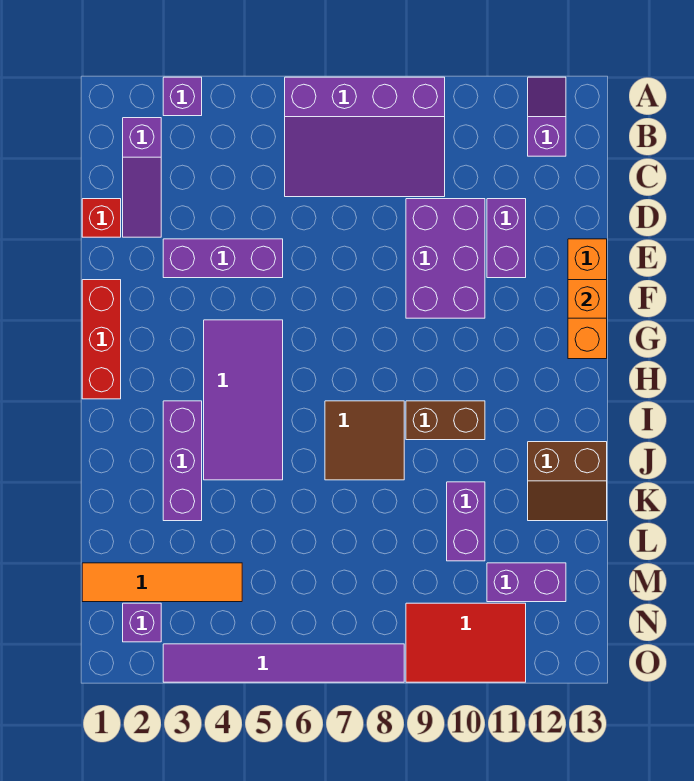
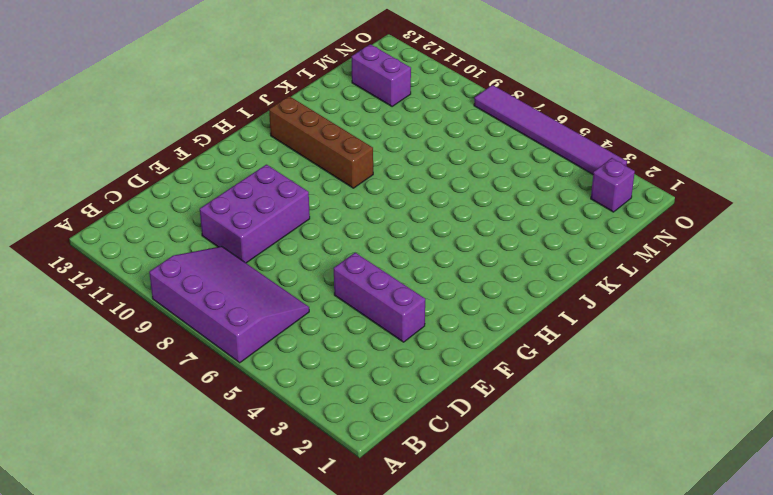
brown brick I9:I12 level 1 -> brown brick I9:I10 level 1
none -> purple brick A3 level 1
none -> purple slope A12:B12 level 1 top B
none -> purple slope B2:D2 level 1 top B

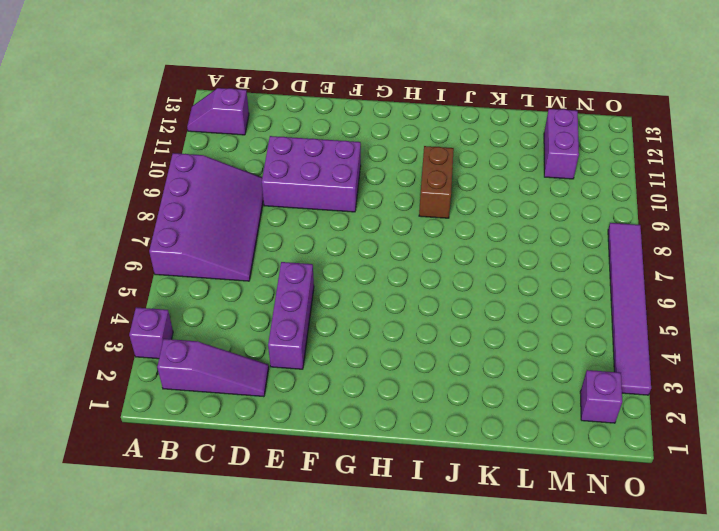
none -> red brick D1 level 1
none -> purple brick D11:E11 level 1
none -> orange brick E13:G13 level 1

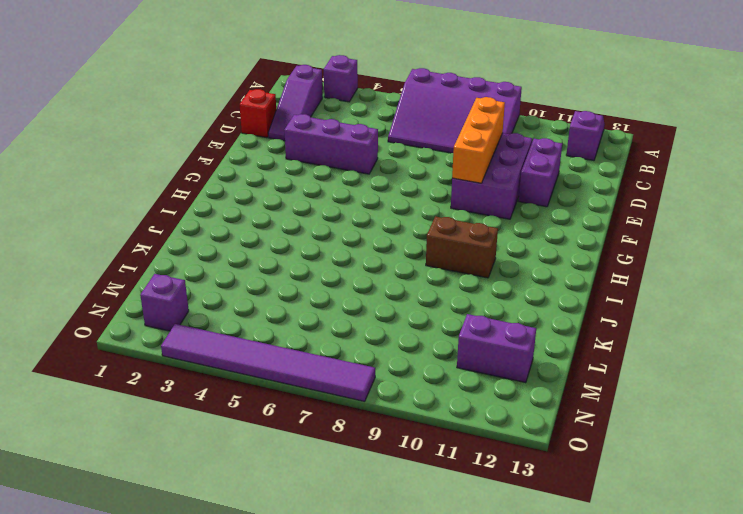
orange brick D9:F9 level 2 -> orange brick E13:G13 level 1
none -> red brick F1:H1 level 1
none -> purple tile G4:J5 level 1
none -> purple brick I3:K3 level 1

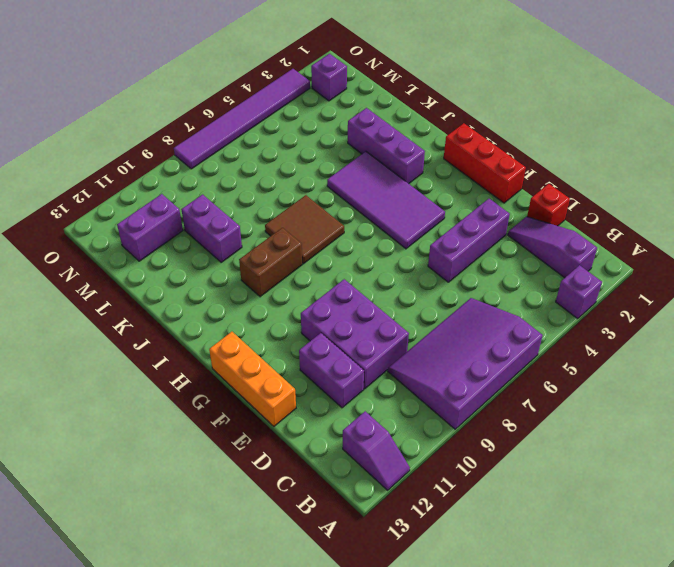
none -> brown slope J12:K13 level 1 top J
none -> orange tile M1:M4 level 1
none -> red tile N9:O11 level 1

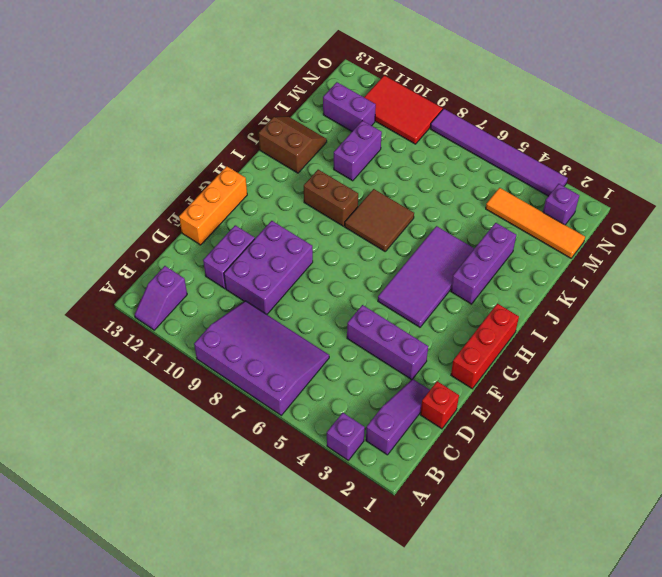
none -> orange brick F13 level 2

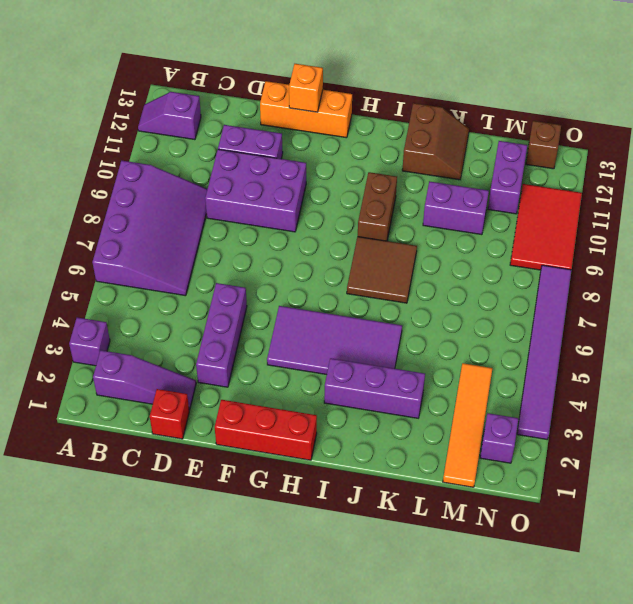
brown brick N13 level 1 -> none

